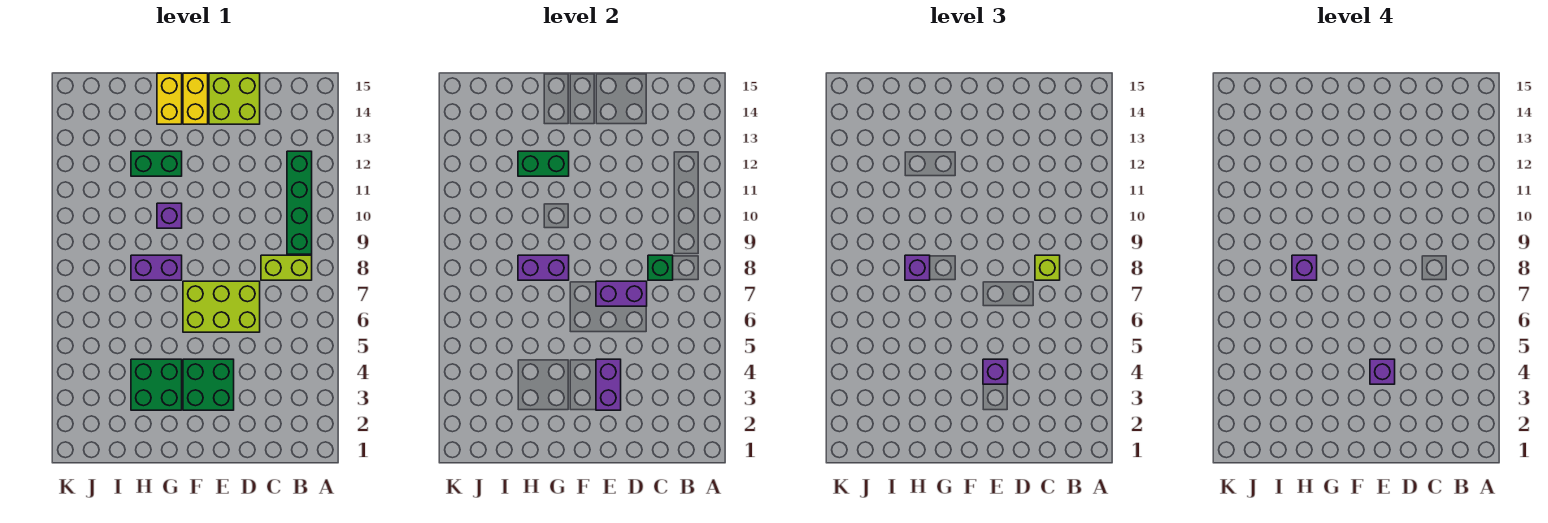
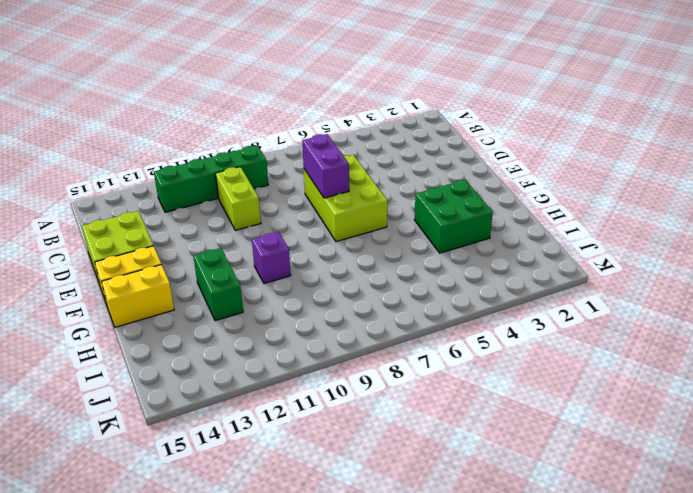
lime brick C10:D10 level 1 -> lime brick B8:C8 level 1
none -> green brick E3:F4 level 1
none -> purple brick G8:H8 level 1
none -> green brick C8 level 2

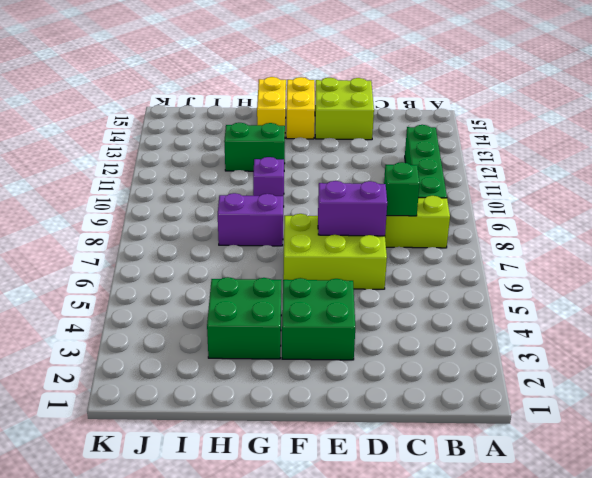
none -> purple brick E3:E4 level 2
none -> purple brick G8:H8 level 2
none -> green brick G12:H12 level 2

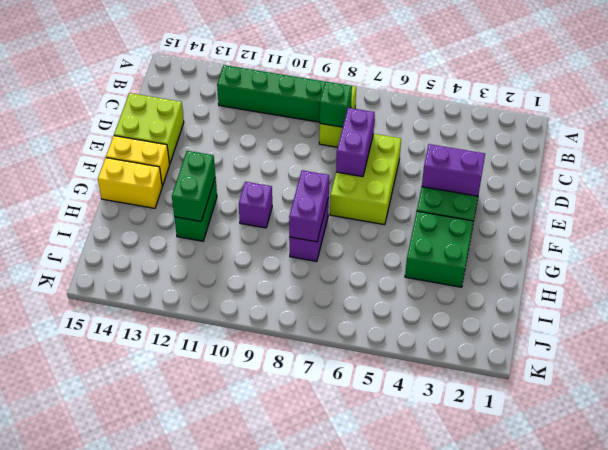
none -> lime brick C8 level 3
none -> purple brick E4 level 3
none -> purple brick H8 level 3

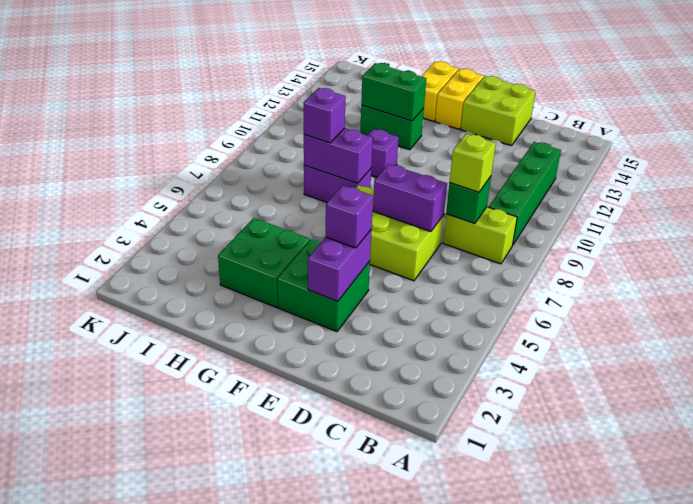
none -> purple brick E4 level 4
none -> purple brick H8 level 4

